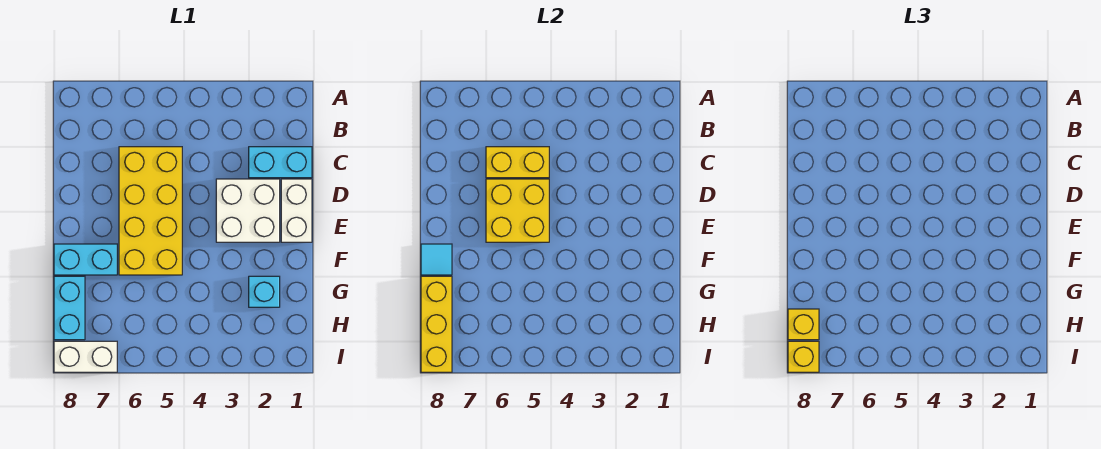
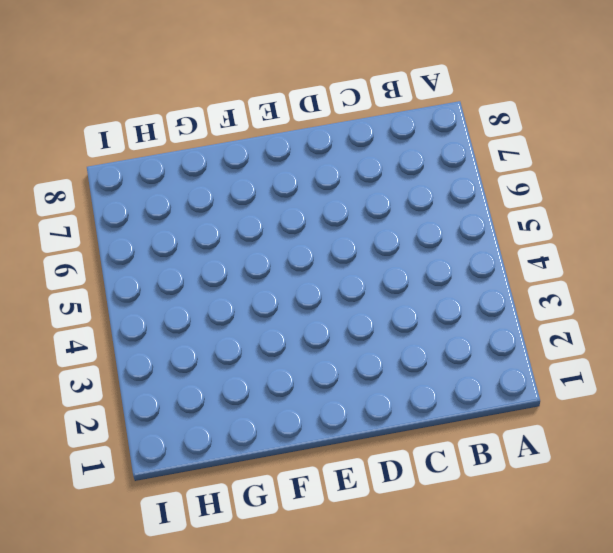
none -> cyan brick C1:C2 level 1
none -> yellow brick C5:F6 level 1
none -> white brick D1:E1 level 1

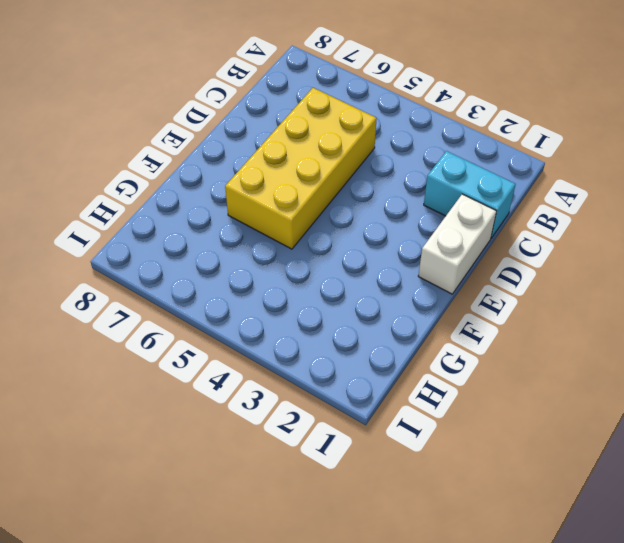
none -> white brick D2:E3 level 1
none -> cyan brick F7:F8 level 1
none -> cyan brick G2 level 1

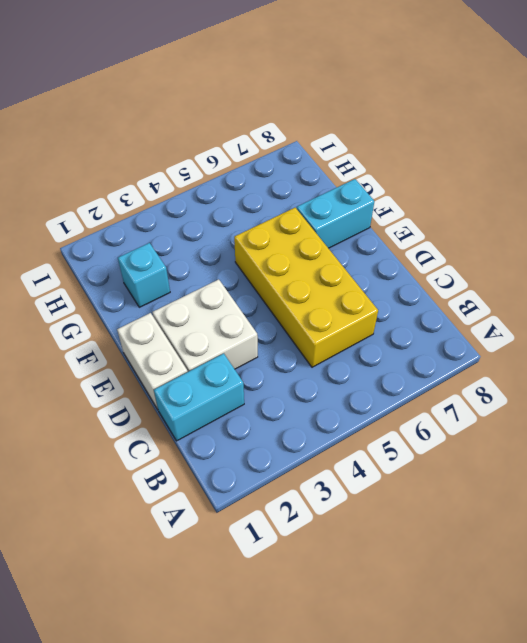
none -> cyan brick G8:H8 level 1
none -> white brick I7:I8 level 1
none -> yellow brick C5:C6 level 2

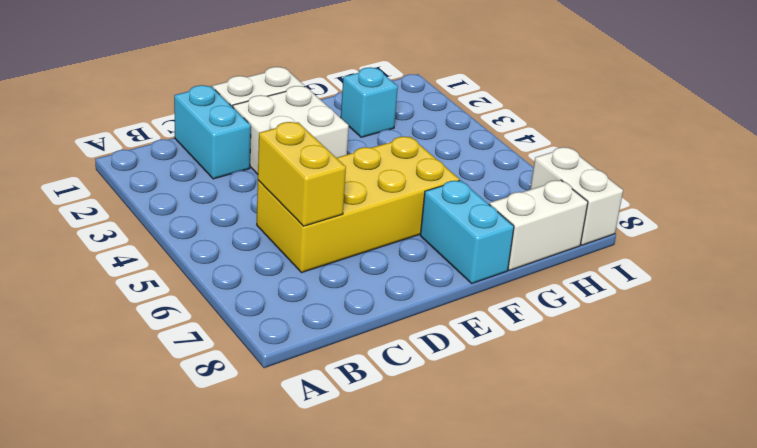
white brick G8:H8 level 1 -> cyan brick G8:H8 level 1
none -> yellow brick D5:E6 level 2
none -> cyan tile F8 level 2
none -> yellow brick G8:I8 level 2

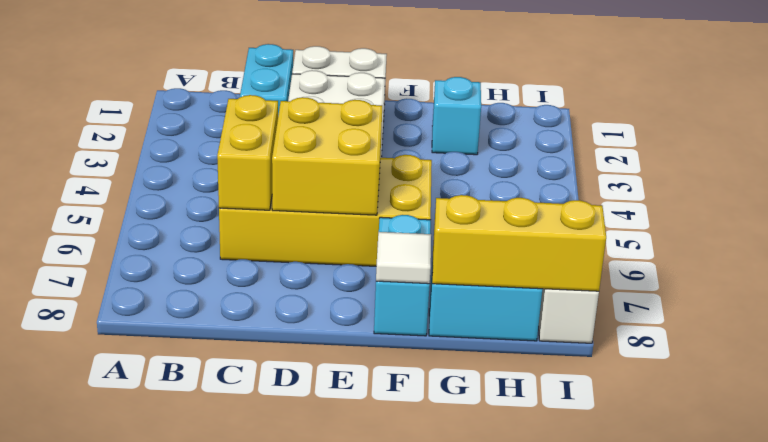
white tile F8 level 2 -> cyan tile F8 level 2
none -> yellow brick H8 level 3
none -> yellow brick I8 level 3

